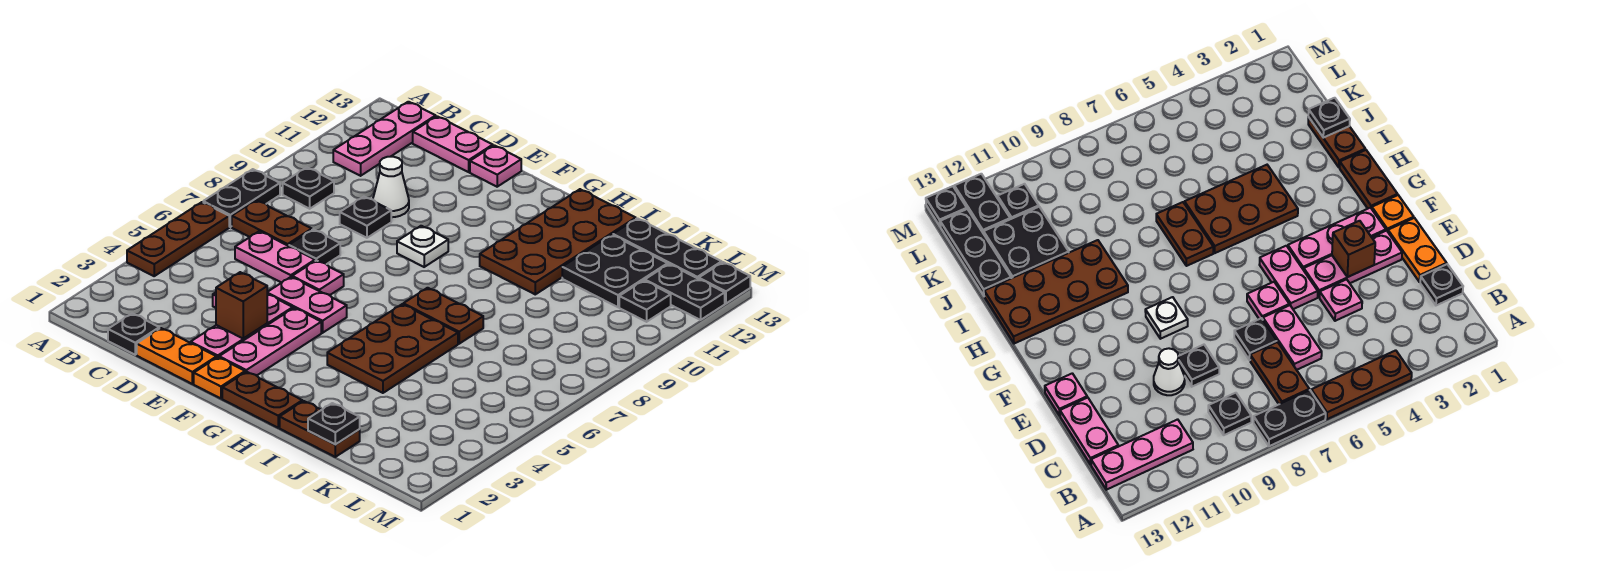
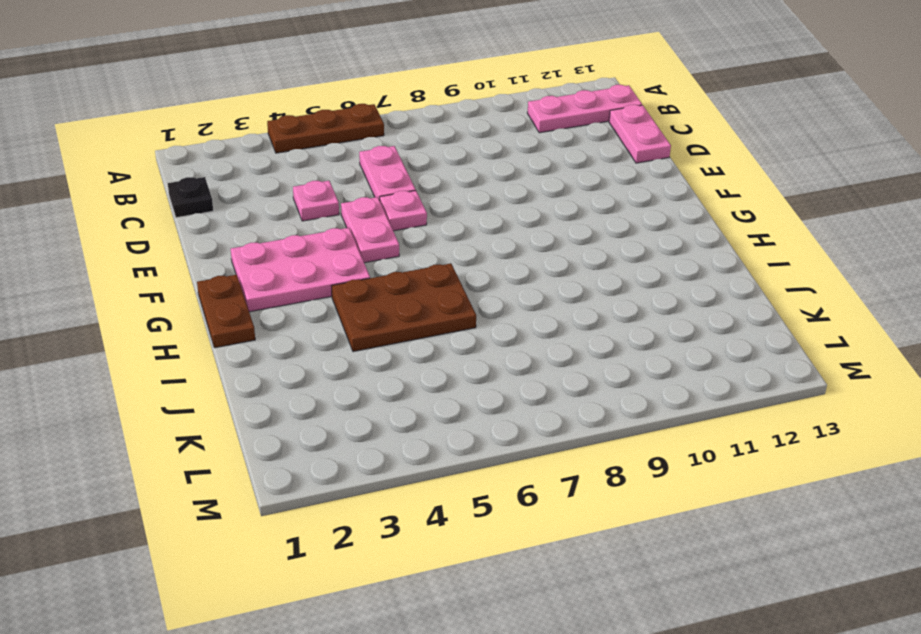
pink plate F2:G4 level 1 -> pink plate F2:F4 level 1
none -> black plate A7:A8 level 1
none -> brown plate B7:C7 level 1
none -> black plate B9 level 1
none -> orange plate D1:E1 level 1

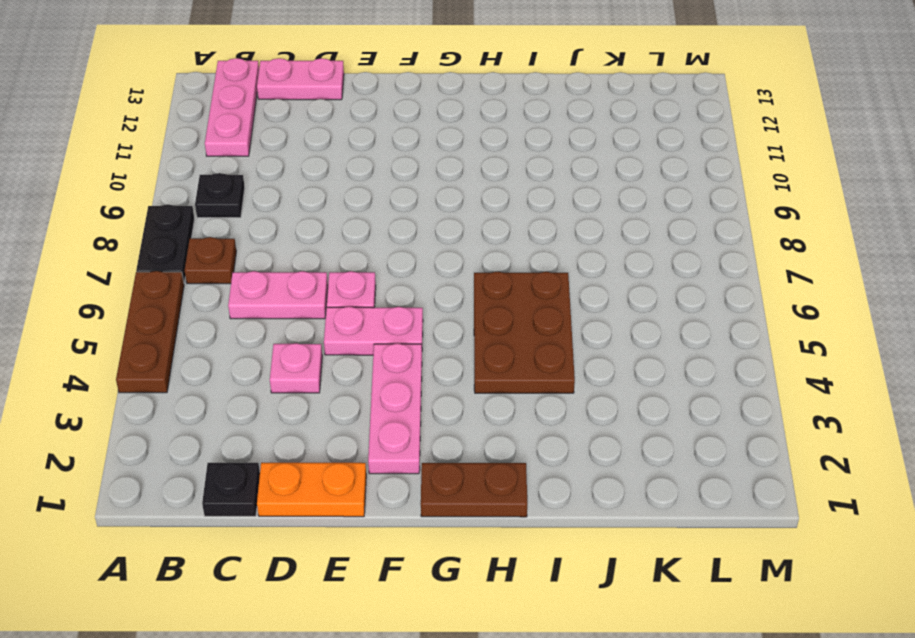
brown plate B7 level 1 -> brown plate B7:C7 level 1
none -> black plate D7 level 1
none -> black plate D9 level 1
none -> white cone D10 level 1
none -> pink plate E2:E4 level 1

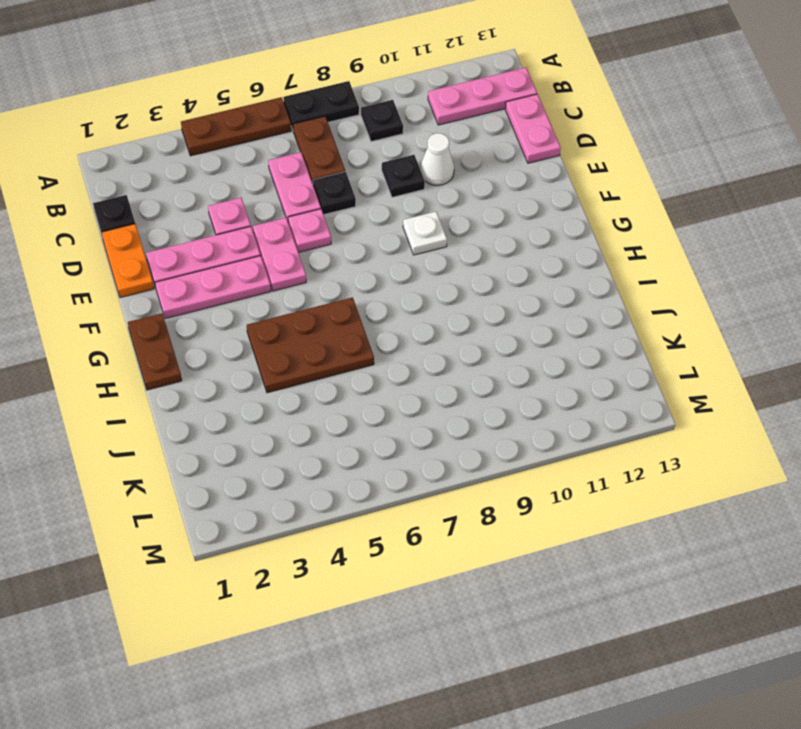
none -> pink plate E13 level 1
none -> orange plate F1 level 1
none -> brown plate H7:I7 level 1
none -> brown plate H10:I13 level 1

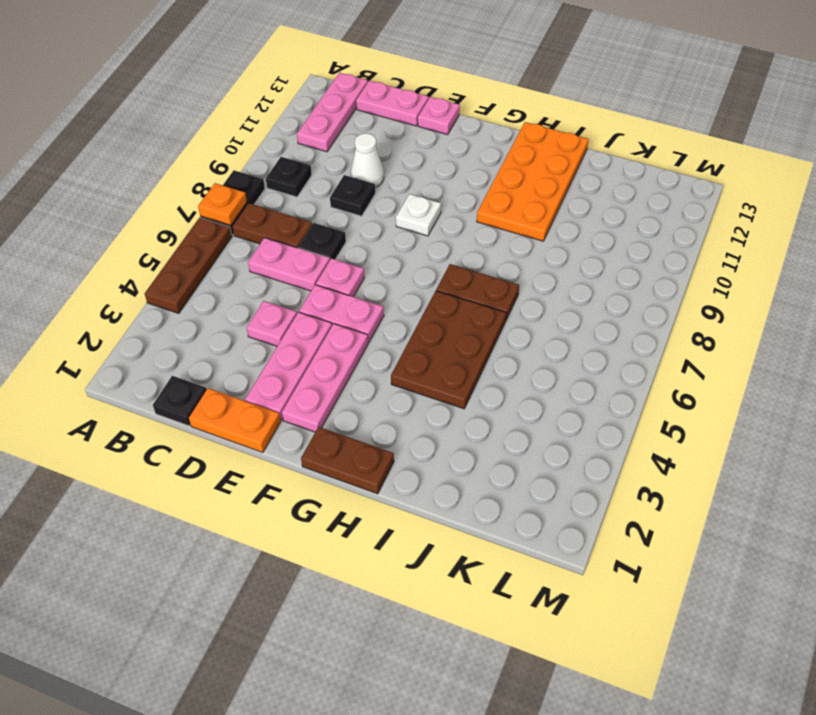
orange plate A7 level 2 -> orange plate F1 level 1
orange plate H10:I13 level 1 -> brown plate H10:I13 level 1
none -> brown plate I1:J1 level 1
none -> black plate J11:K12 level 1
none -> black plate J13:L13 level 1
none -> black plate L11 level 1

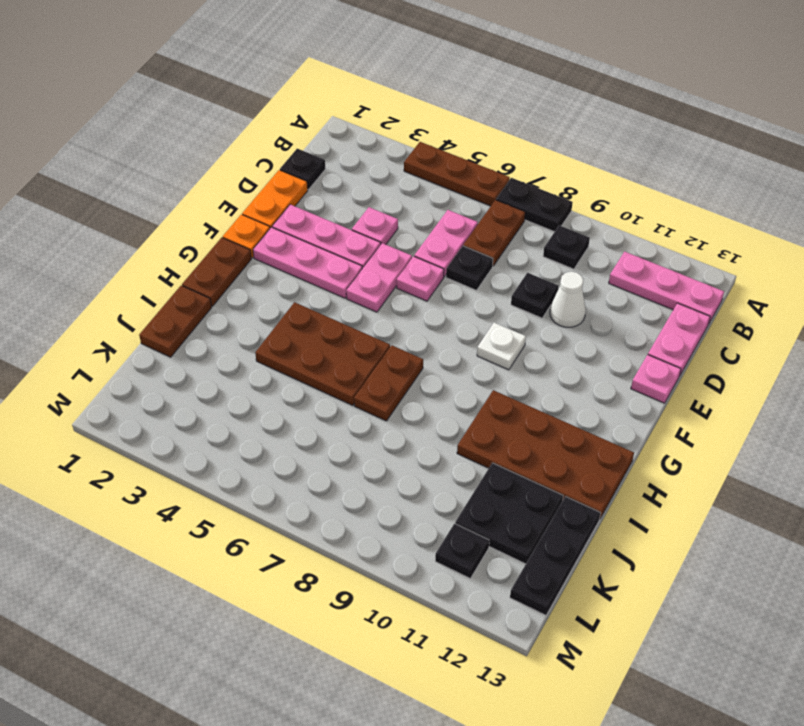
none -> black plate L12:M12 level 1
none -> black plate M13 level 1
none -> brown brick E3 level 2
none -> black plate J1 level 2

